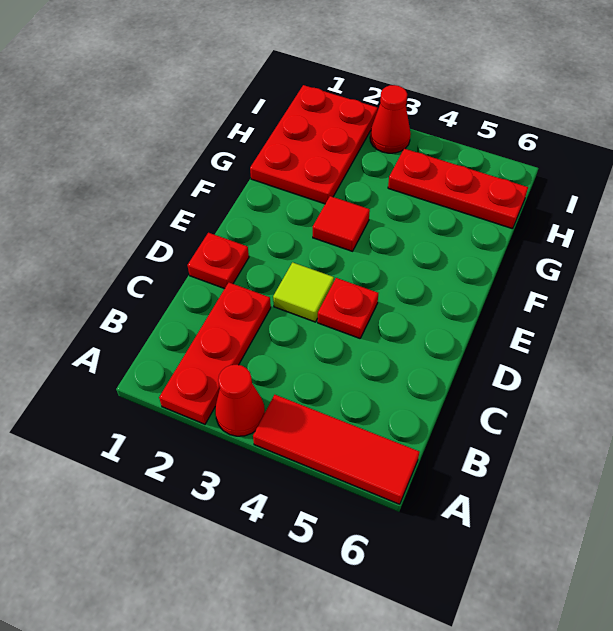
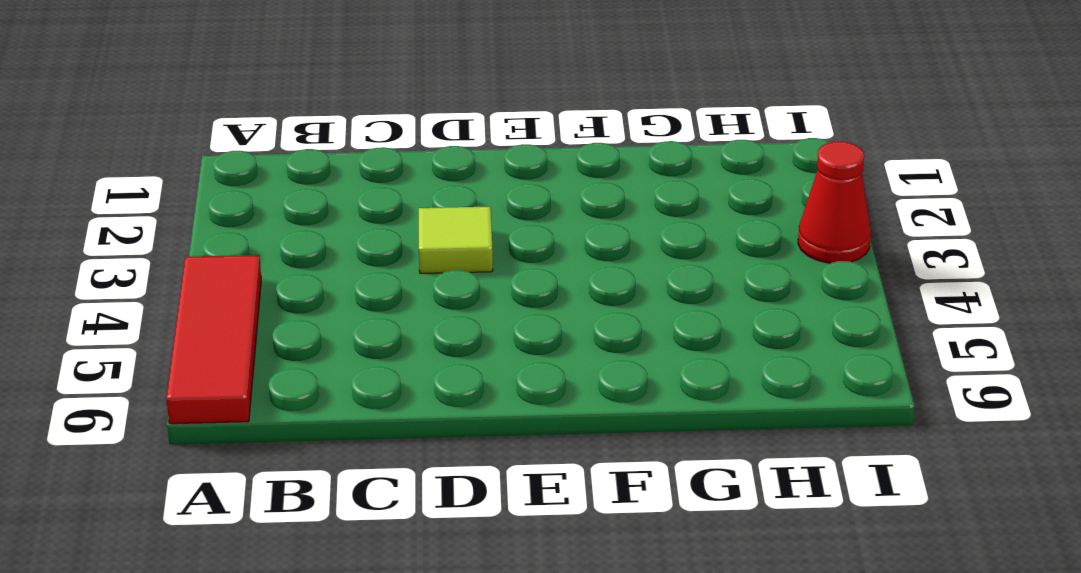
none -> red plate A2:C2 level 1
none -> red cone A3 level 1

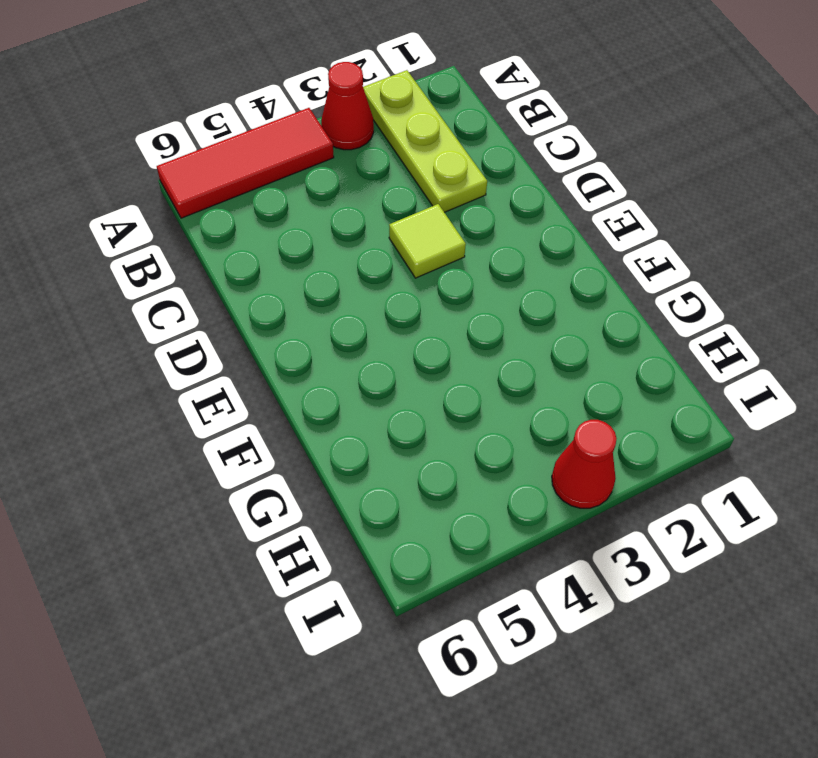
lime plate A2:C2 level 1 -> red plate A2:C2 level 1
none -> red plate D1 level 1
none -> red plate D4 level 1

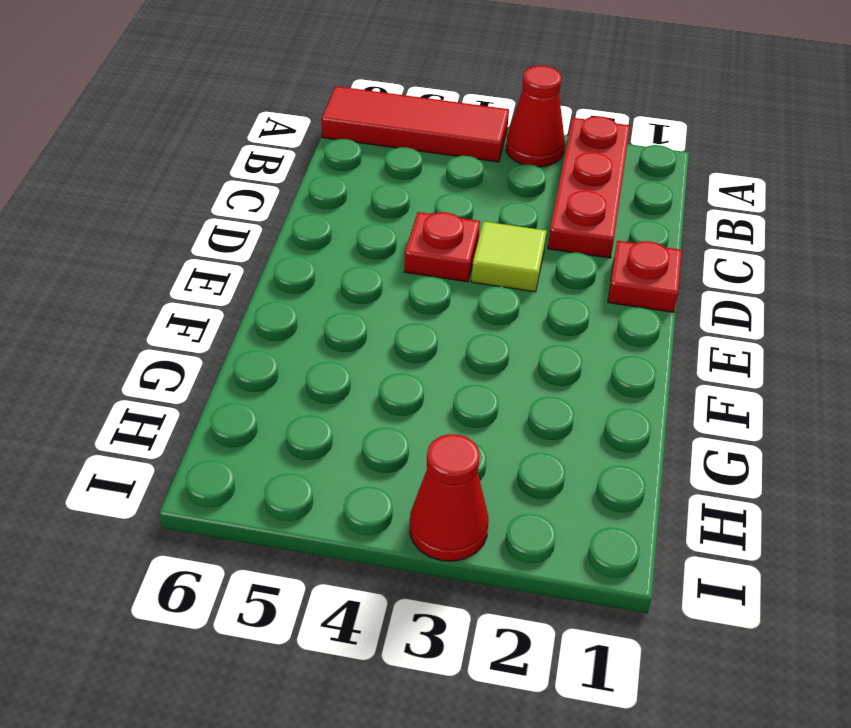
none -> red tile F3 level 1
none -> red plate G1:I2 level 1

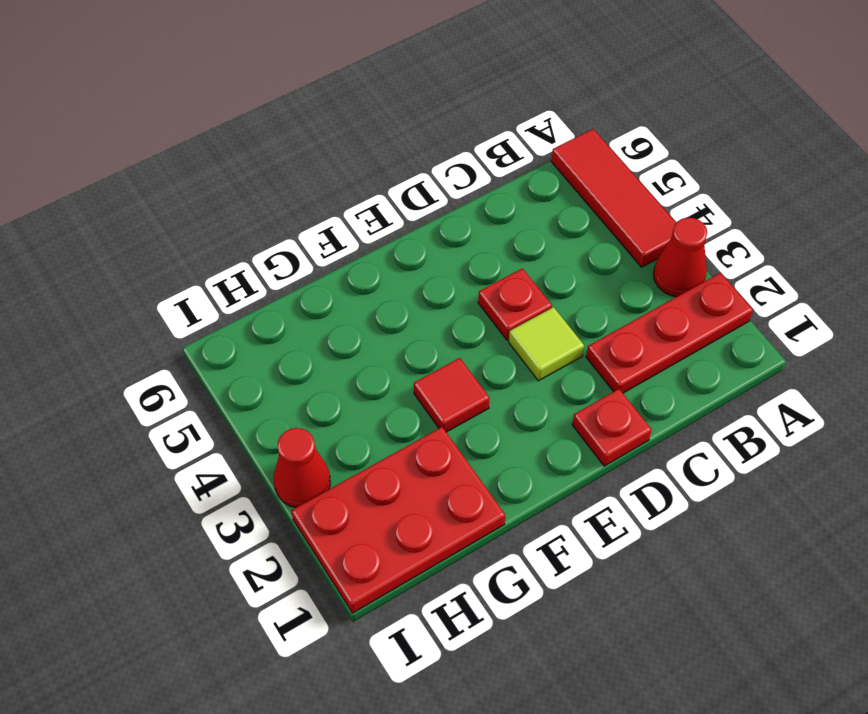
none -> red plate H4:H6 level 1

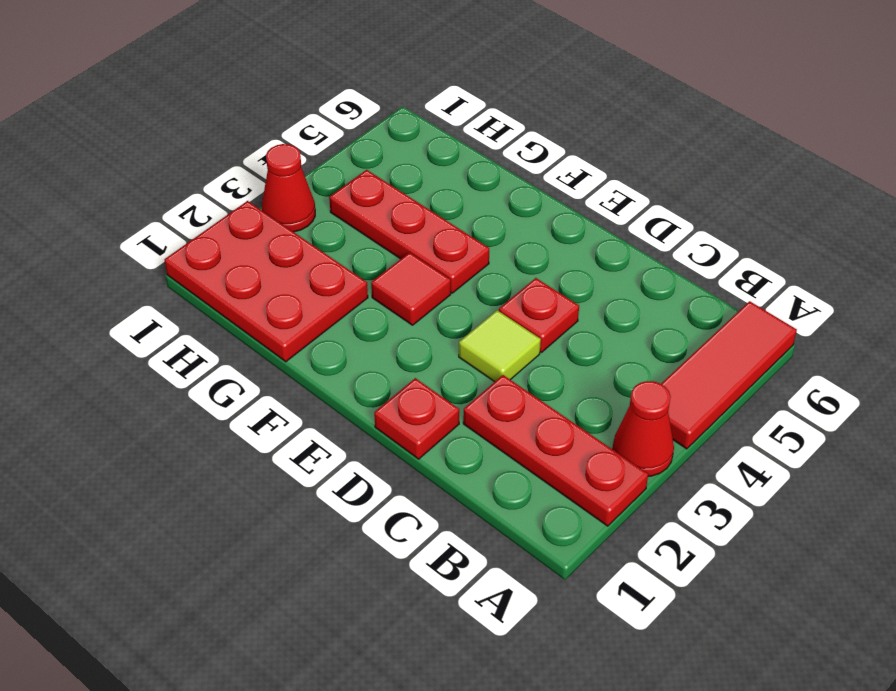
red plate F4:H4 level 1 -> red plate H4:H6 level 1

